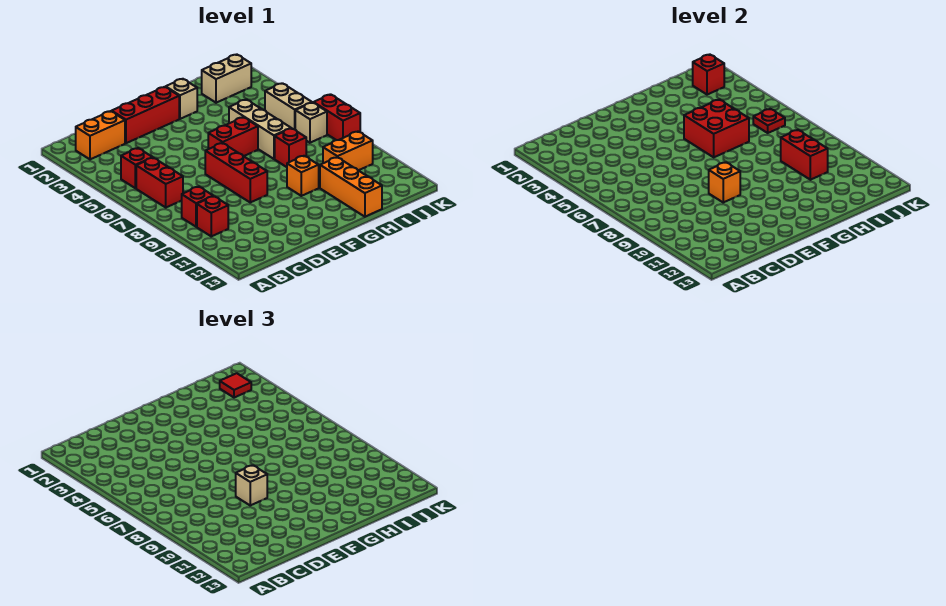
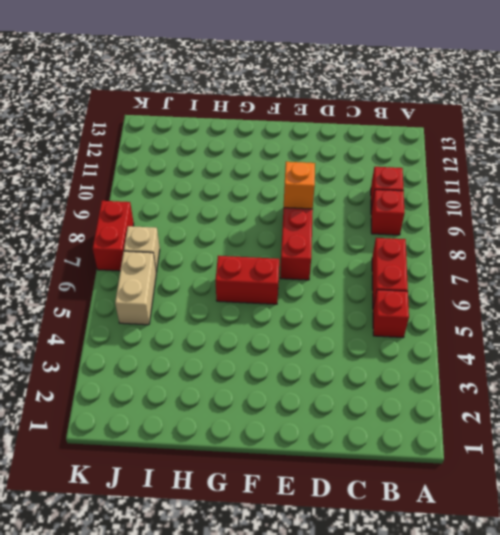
none -> orange brick B2:C2 level 1
none -> red brick D2:F2 level 1
none -> tan brick G2 level 1

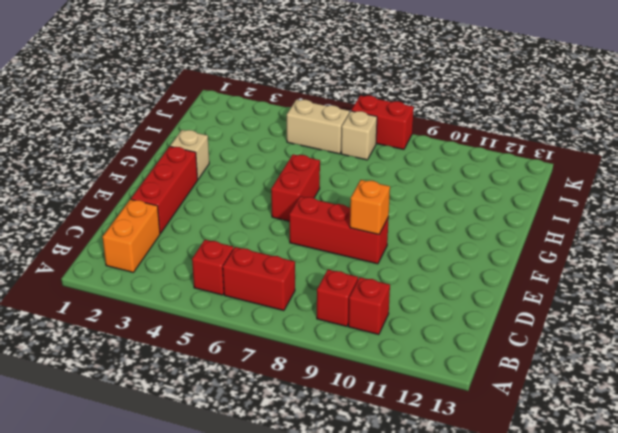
none -> orange brick G10 level 1
none -> tan brick H5:H7 level 1
none -> red brick H8 level 1

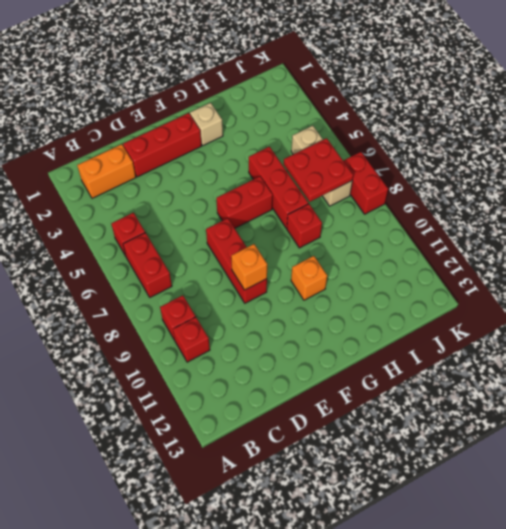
red brick H5:H7 level 1 -> tan brick H5:H7 level 1
red plate I6:J7 level 2 -> red plate J6 level 2
none -> orange brick H11:H13 level 1
none -> tan brick I2:J2 level 1
none -> orange brick I10:J10 level 1

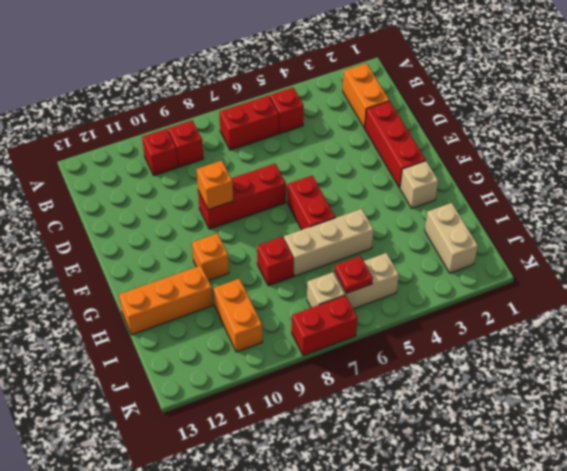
none -> red brick G5:H6 level 2
none -> red brick I9:I10 level 2
none -> red brick J2 level 2

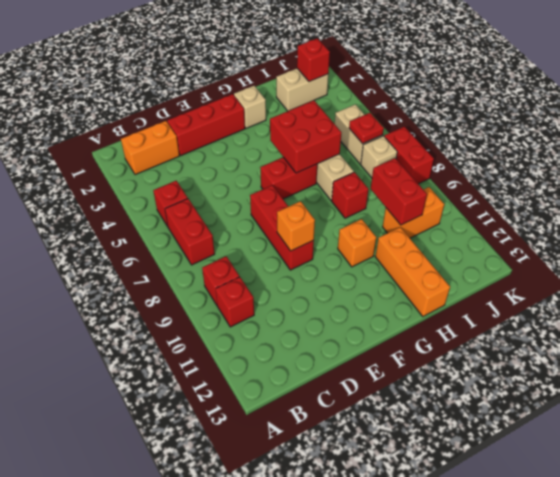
none -> tan brick E9 level 3
none -> red tile J2 level 3

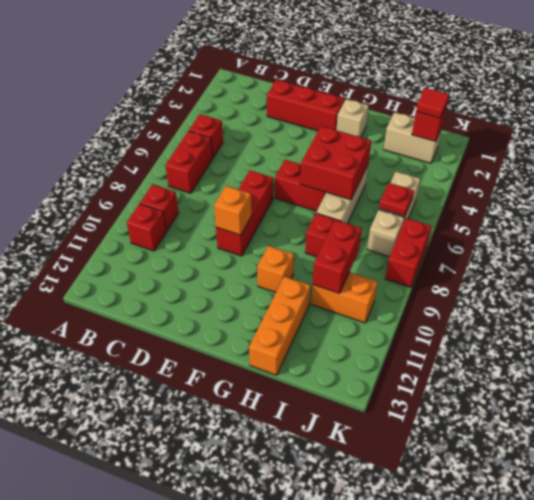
none -> orange brick B2:C2 level 1
none -> tan brick E9 level 3

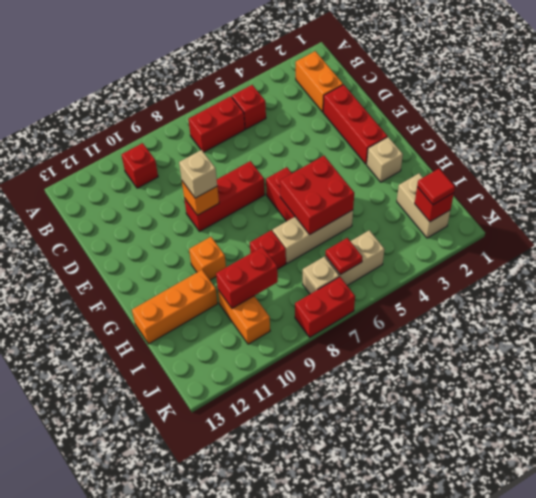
none -> red brick B9 level 1

